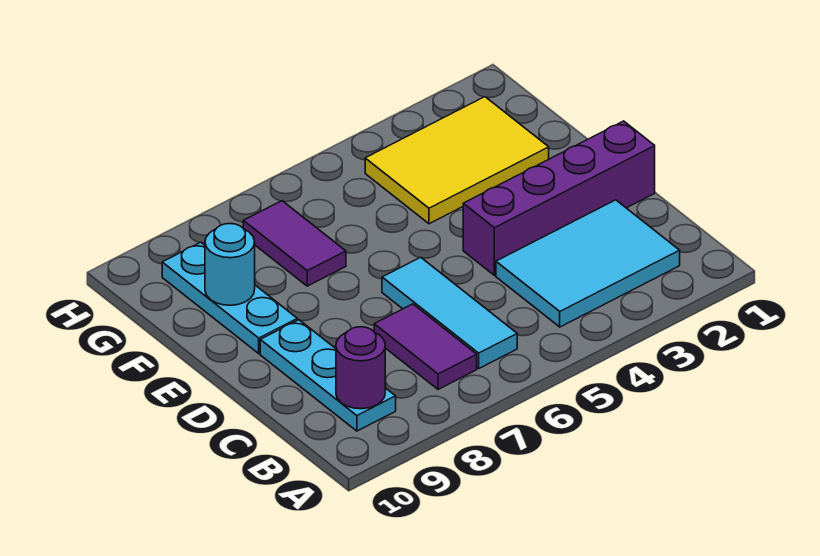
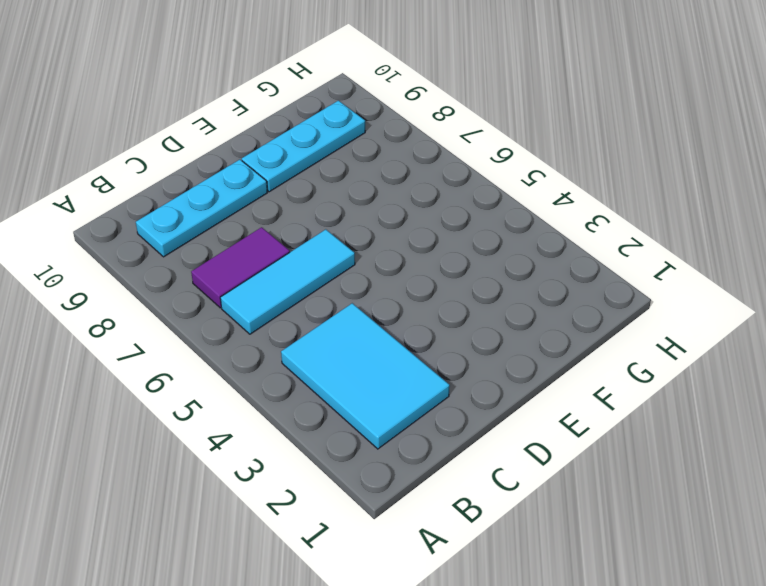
none -> purple brick D1:D4 level 1
none -> yellow tile F2:G4 level 1

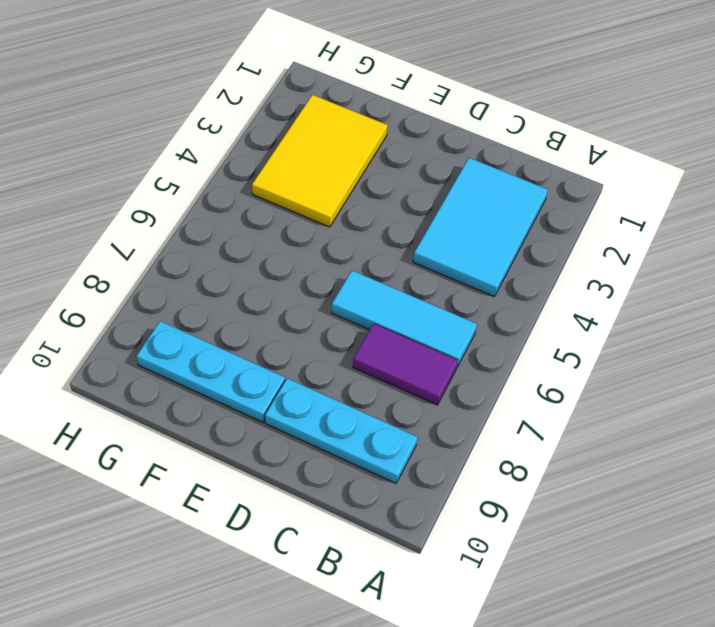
none -> purple brick D1:D4 level 1
none -> purple tile F7:G7 level 1

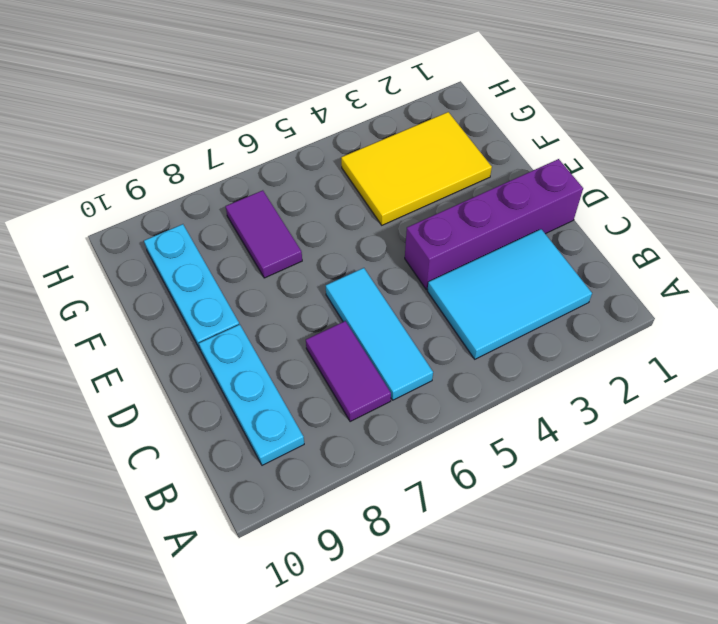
none -> purple round brick B9 level 2
none -> cyan round brick F9 level 2

